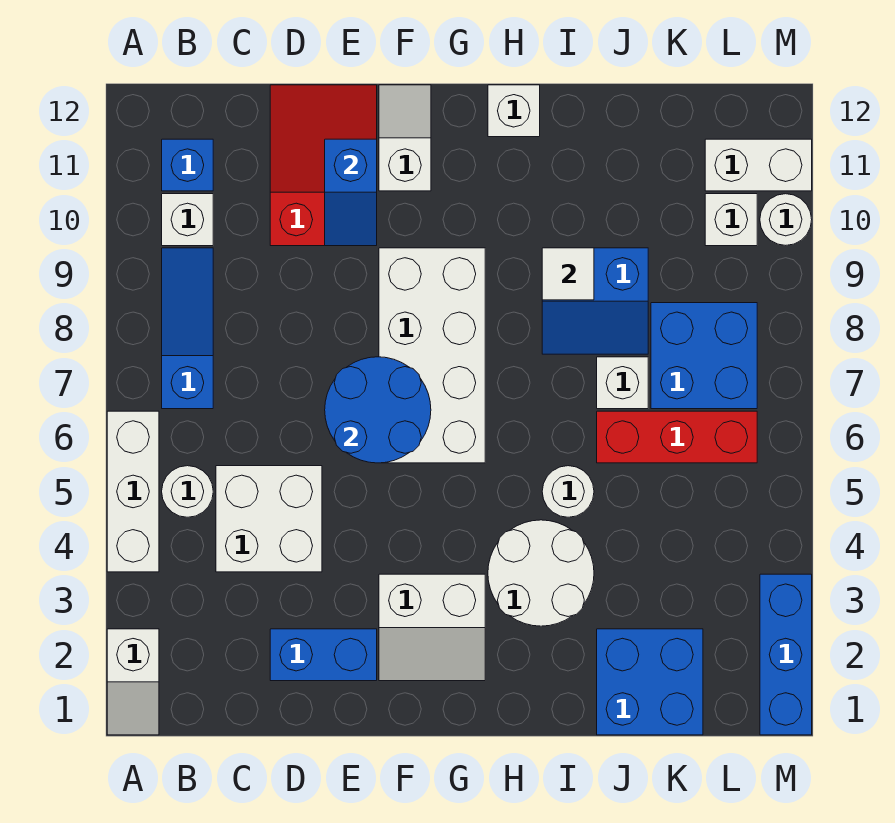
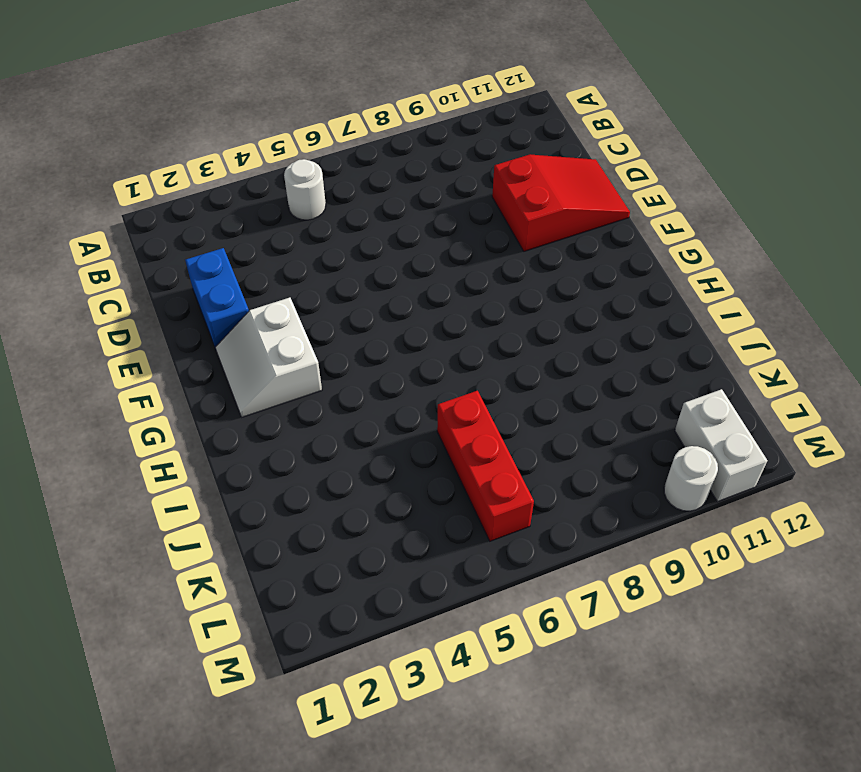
none -> white slope A1:A2 level 1 top 2
none -> white brick A4:A6 level 1
none -> blue slope B7:B9 level 1 top 7

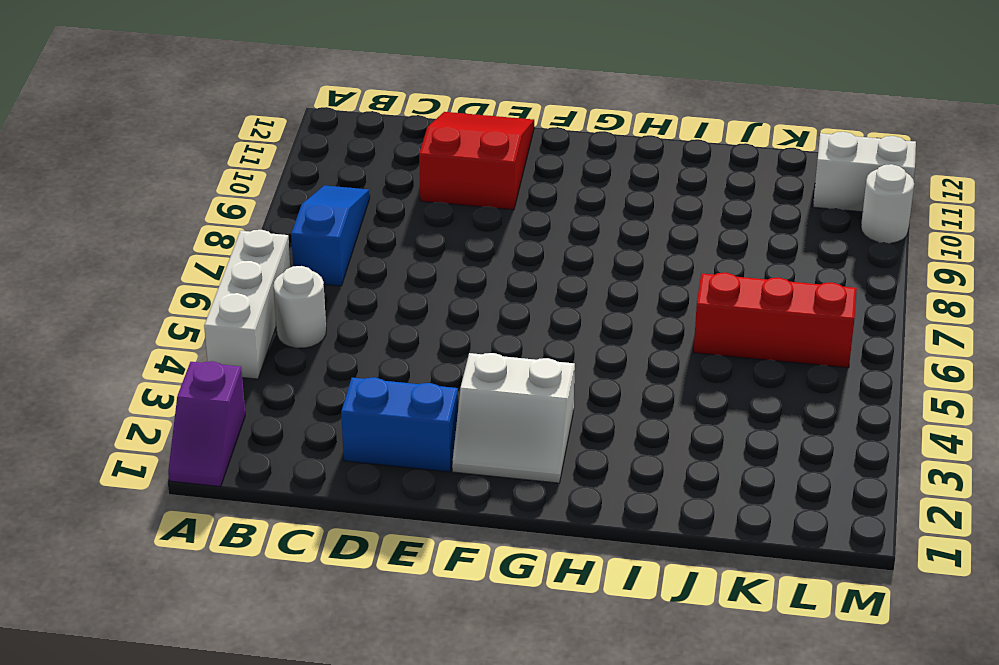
purple slope A1:A2 level 1 top 2 -> white slope A1:A2 level 1 top 2
none -> white brick B10 level 1
none -> blue brick B11 level 1
none -> white brick C4:D5 level 1

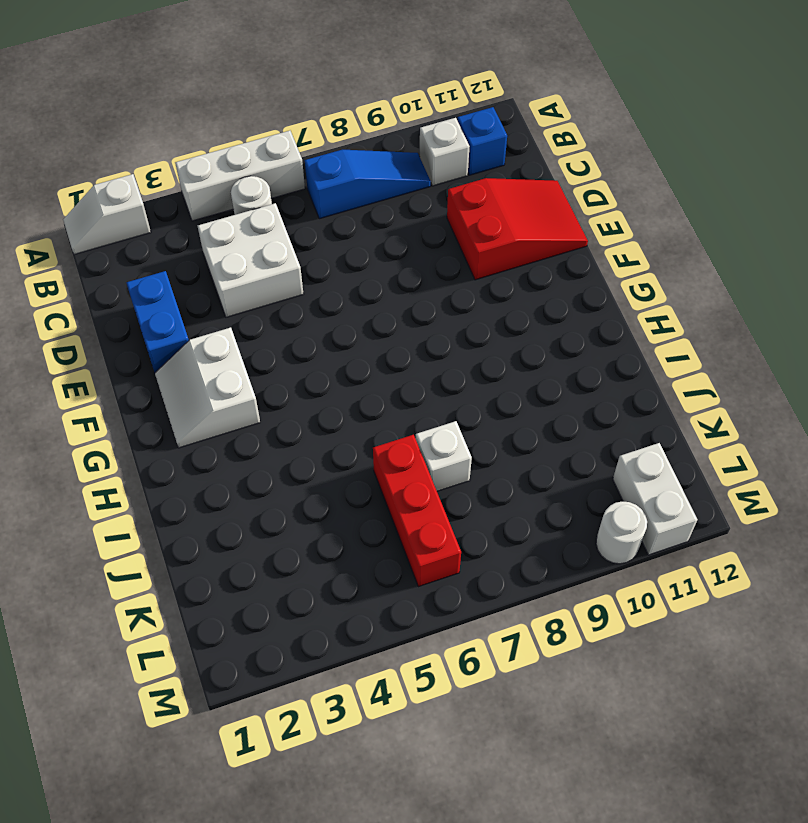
none -> white brick F6:G9 level 1
none -> white slope F11:F12 level 1 top 11
none -> white round brick H3:I4 level 1

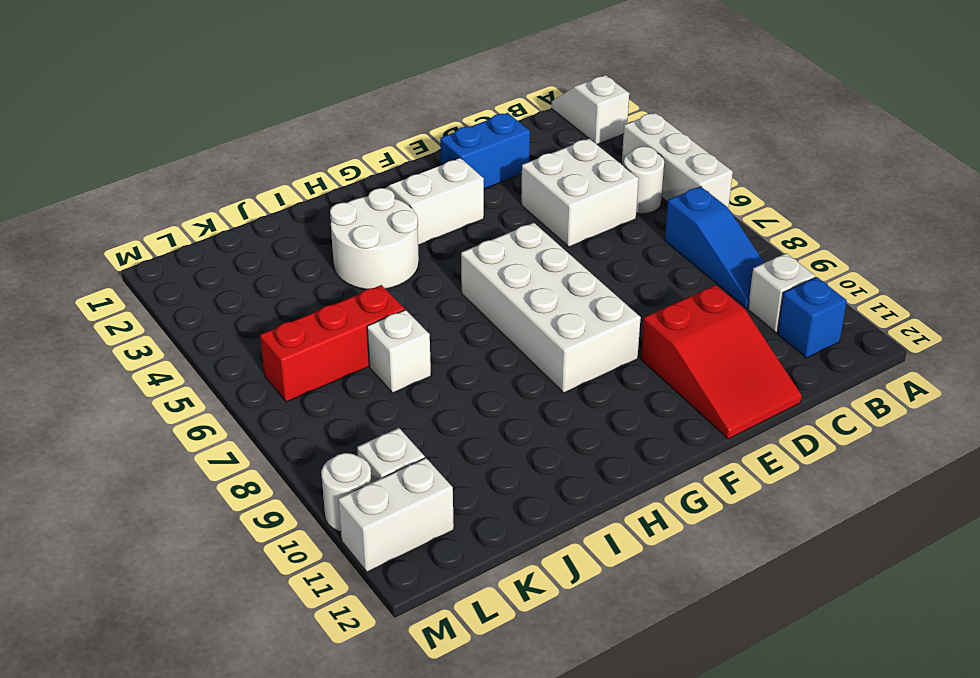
none -> white slope F11:F12 level 1 top 11
none -> white brick H12 level 1
none -> white round brick I5 level 1

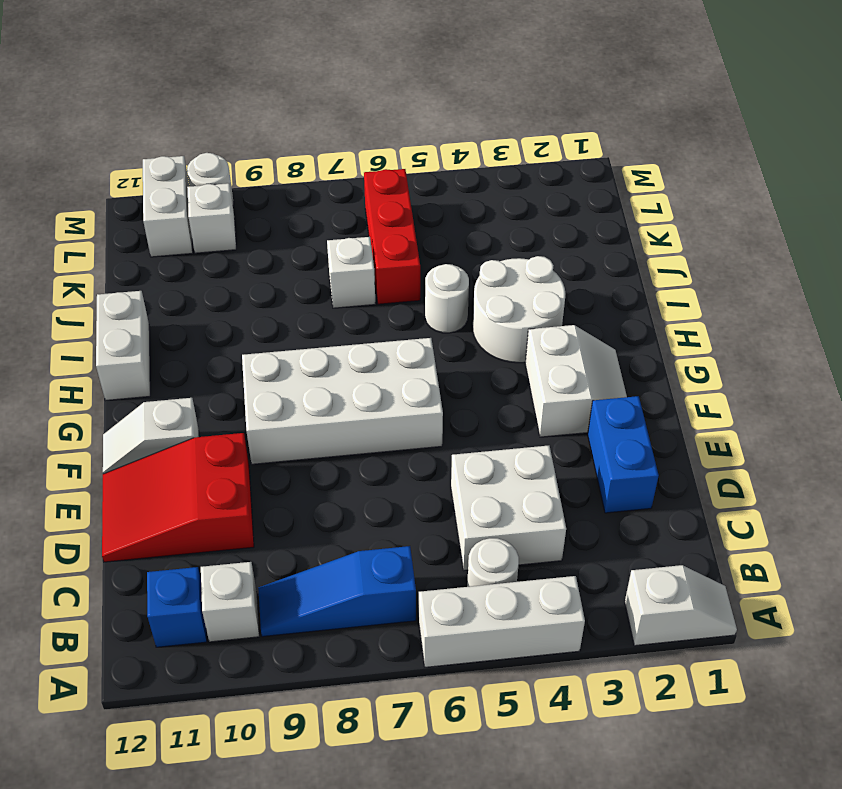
white brick H12:I12 level 1 -> white brick H12 level 1
none -> blue slope I8:J9 level 1 top 9
none -> blue brick J1:K2 level 1
none -> blue brick K7:L8 level 1

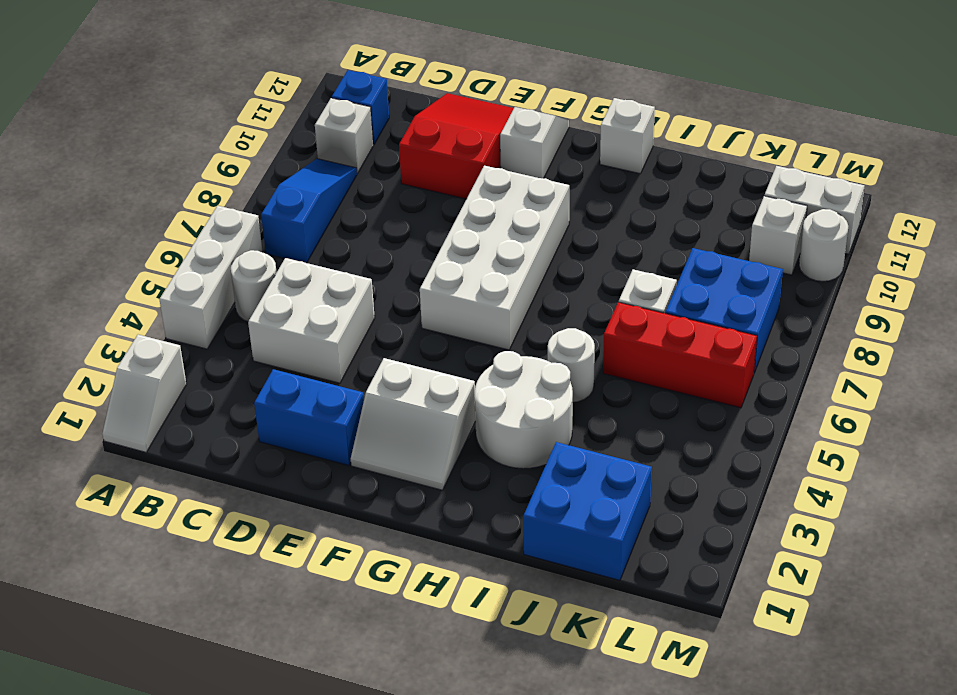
none -> blue slope I8:J9 level 1 top 9
none -> blue brick M1:M3 level 1
none -> blue round brick E6:F7 level 2

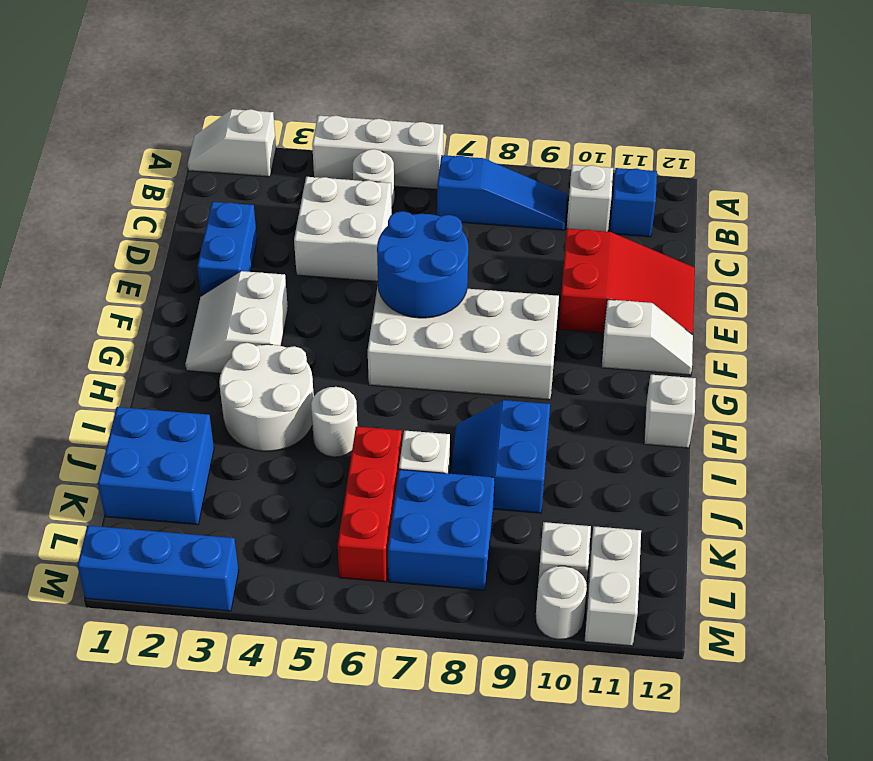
none -> blue slope E10:E11 level 2 top 11
none -> white tile I9 level 2

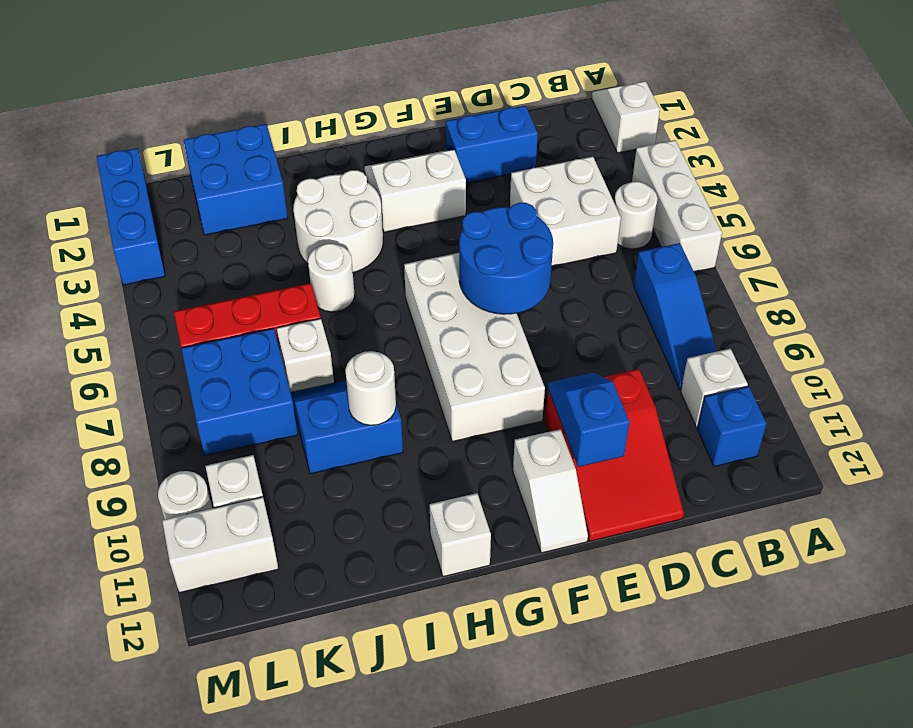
white round brick I9 level 2 -> white tile I9 level 2

